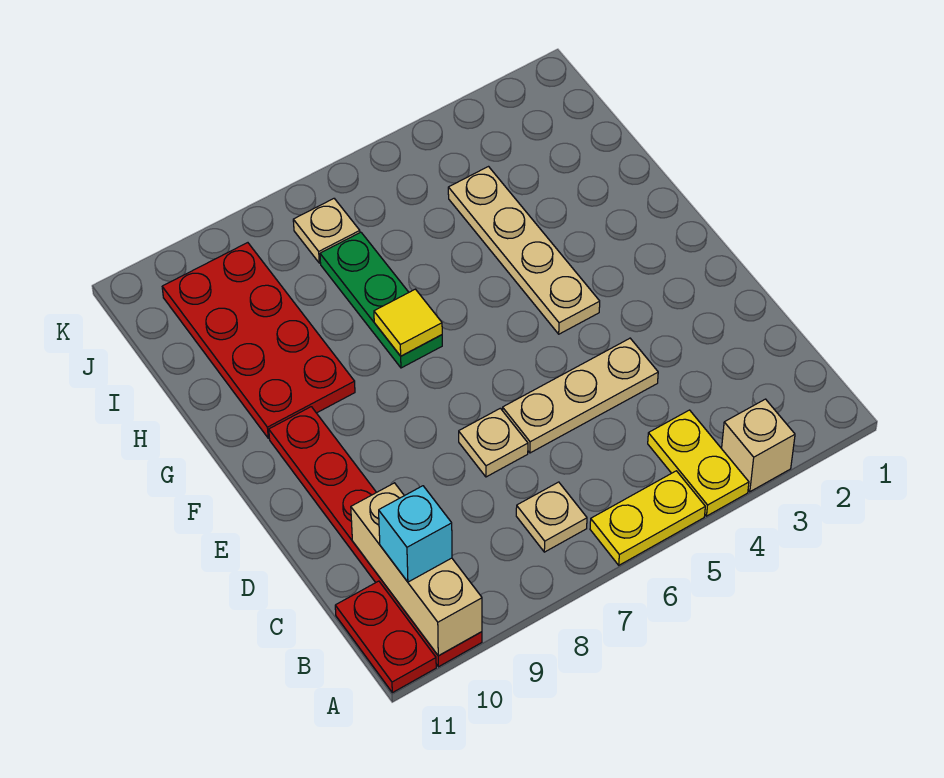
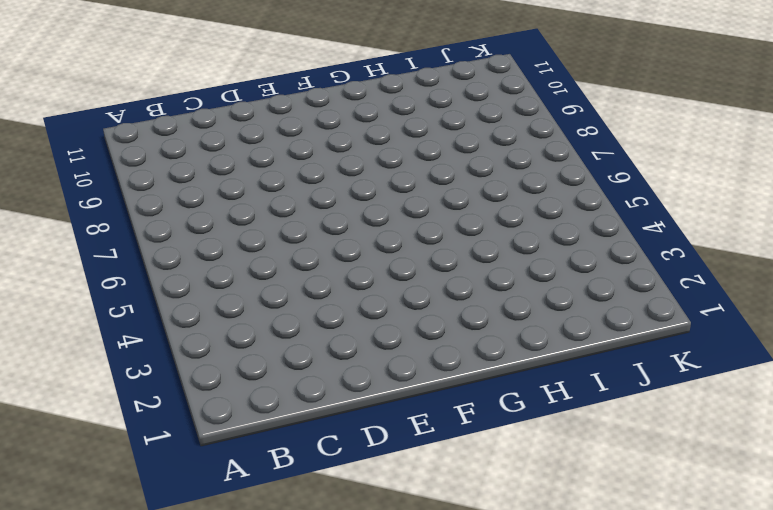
none -> tan brick A3 level 1
none -> yellow plate A4:B4 level 1
none -> yellow plate A5:A6 level 1

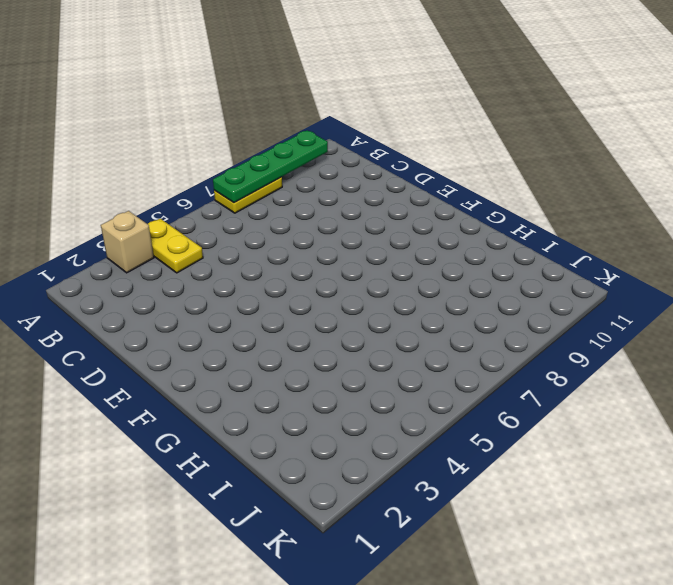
yellow plate A7:A8 level 1 -> yellow plate A5:A6 level 1
green plate A7:A10 level 2 -> tan brick A10:C10 level 2
none -> red plate A10:F10 level 1
none -> red plate A11:B11 level 1
none -> tan plate B7 level 1

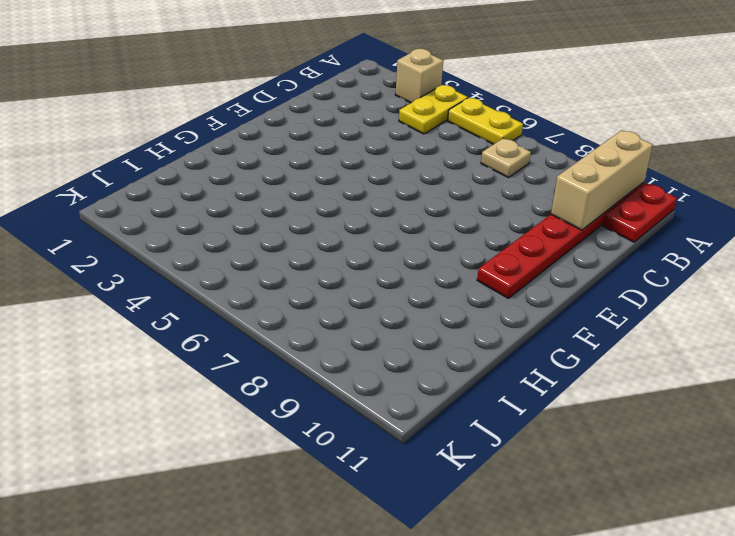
none -> tan plate D4:D6 level 1
none -> tan plate D7 level 1
none -> tan plate F4:I4 level 1

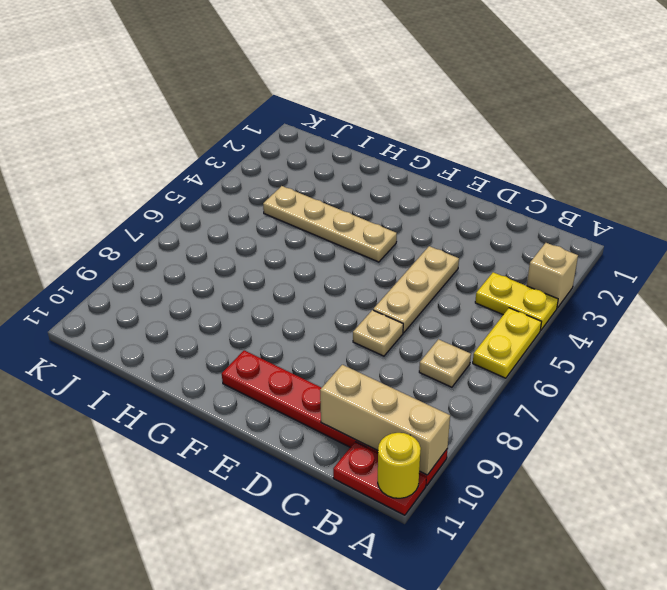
yellow round brick A11 level 2 -> none
none -> green plate G7:I7 level 1
none -> red plate G9:J10 level 1
none -> tan plate J7 level 1

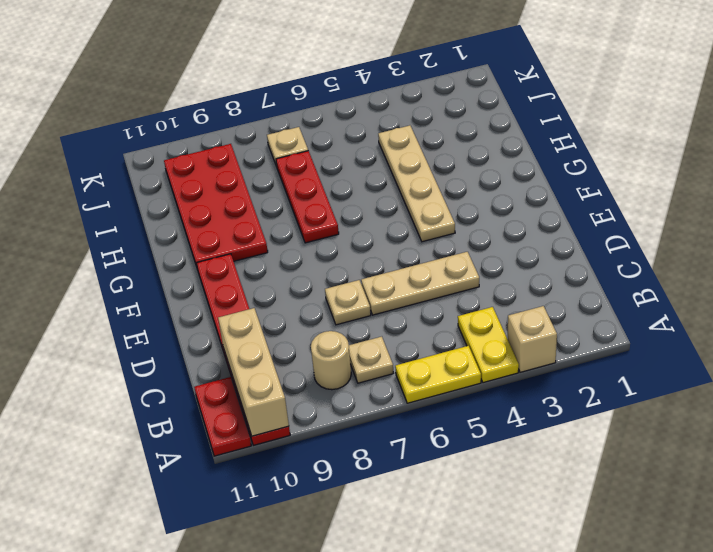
tan round brick B8 level 1 -> none
red plate G7:I7 level 1 -> green plate G7:I7 level 1
none -> yellow tile G7 level 2
none -> cyan brick B10 level 3

